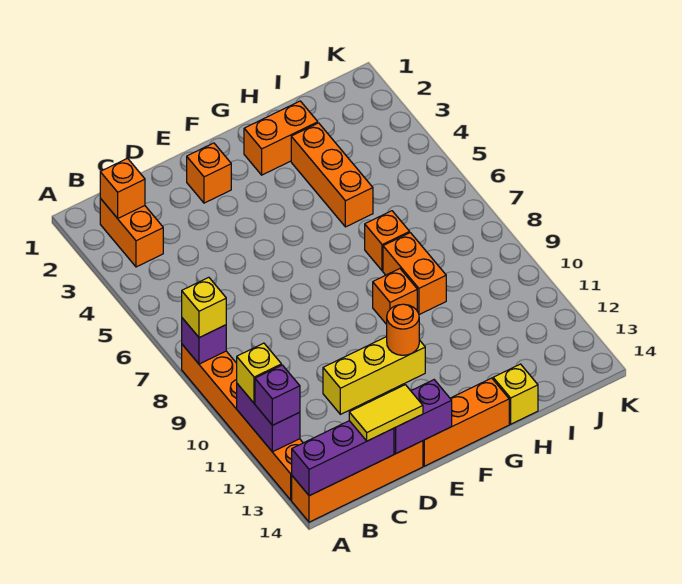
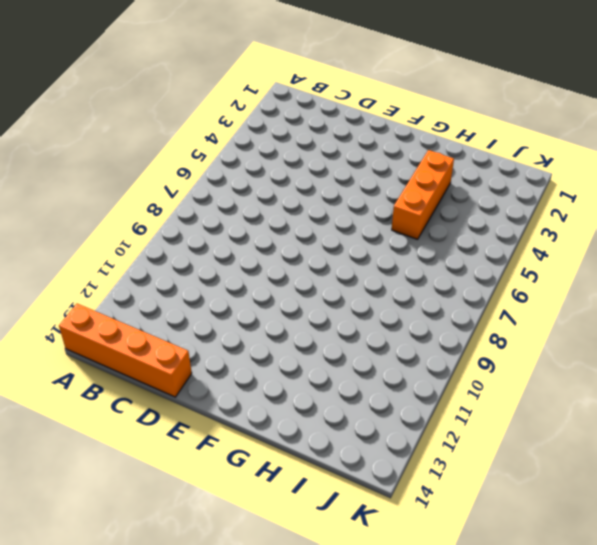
none -> orange brick A8:A13 level 1
none -> orange brick B2:B3 level 1
none -> yellow brick D11:F11 level 1

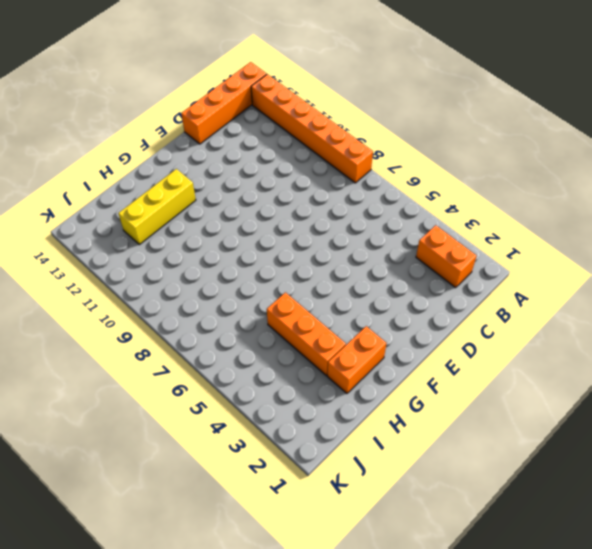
yellow brick G12:I12 level 1 -> yellow brick D11:F11 level 1
none -> orange brick E2 level 1
none -> orange brick E14:G14 level 1
none -> orange brick G9 level 1

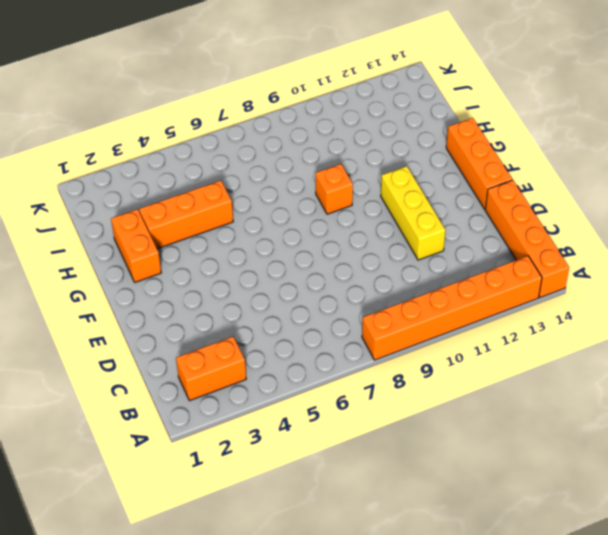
none -> orange brick E2 level 1
none -> orange brick H7 level 1
none -> orange brick H8:H9 level 1

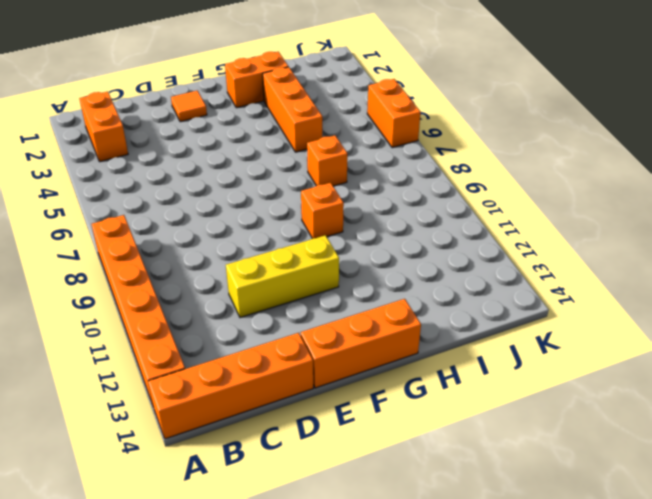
orange tile E2 level 1 -> orange brick E2 level 1
orange brick K5:K6 level 1 -> orange brick H8:H9 level 1
none -> yellow brick H14 level 1
none -> purple brick A8 level 2
none -> purple brick A11:A12 level 2

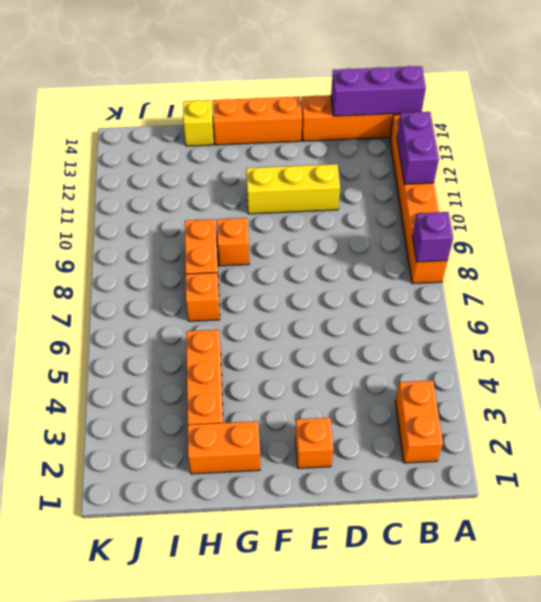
none -> orange brick B2 level 2
none -> purple brick D14:E14 level 2
none -> orange round brick F11 level 2

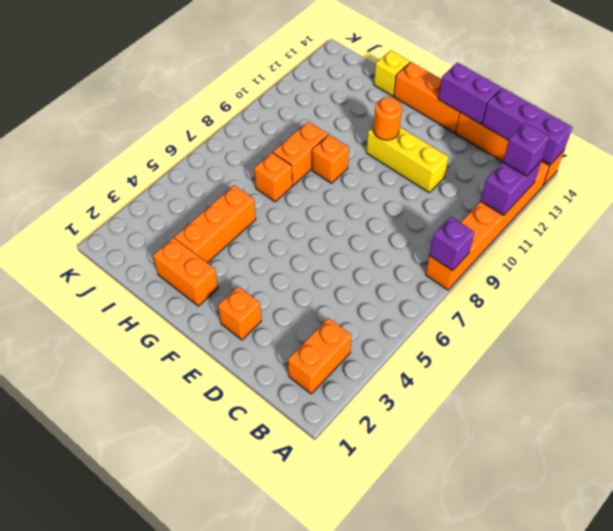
none -> orange brick B2 level 2
none -> yellow brick A8 level 3
none -> yellow brick A11 level 3

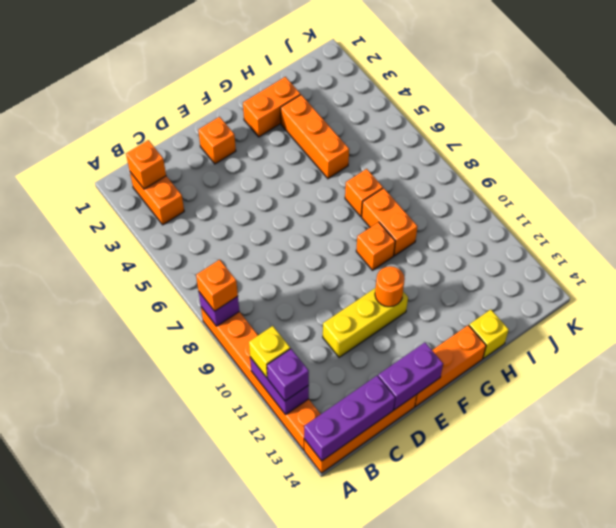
orange brick A8 level 3 -> yellow brick A8 level 3
none -> yellow tile C14:D14 level 3

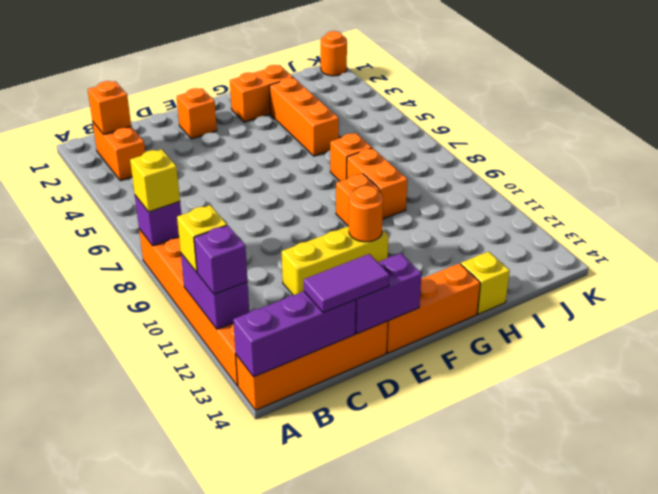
purple tile C14:D14 level 3 -> yellow tile C14:D14 level 3
orange round brick K1 level 1 -> none

